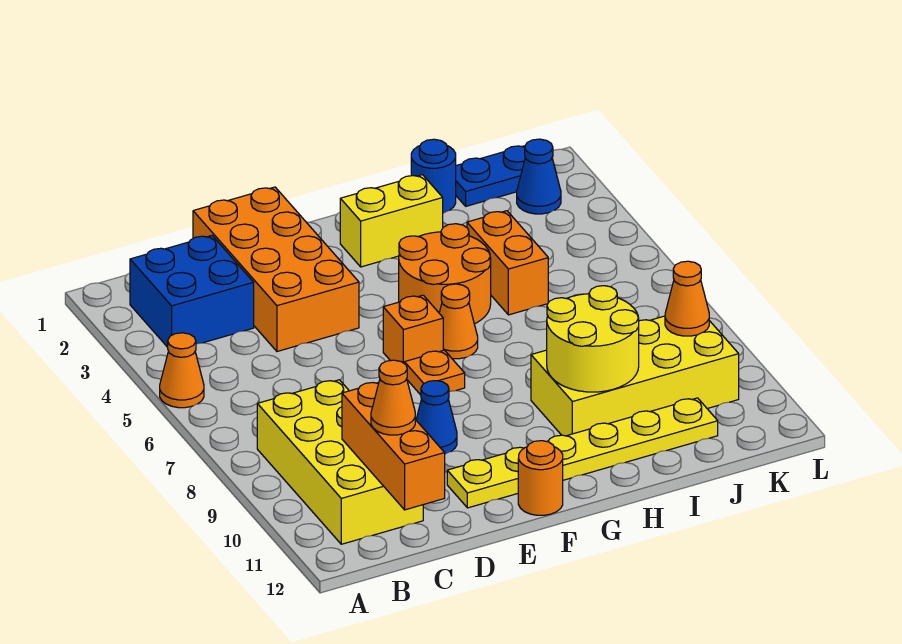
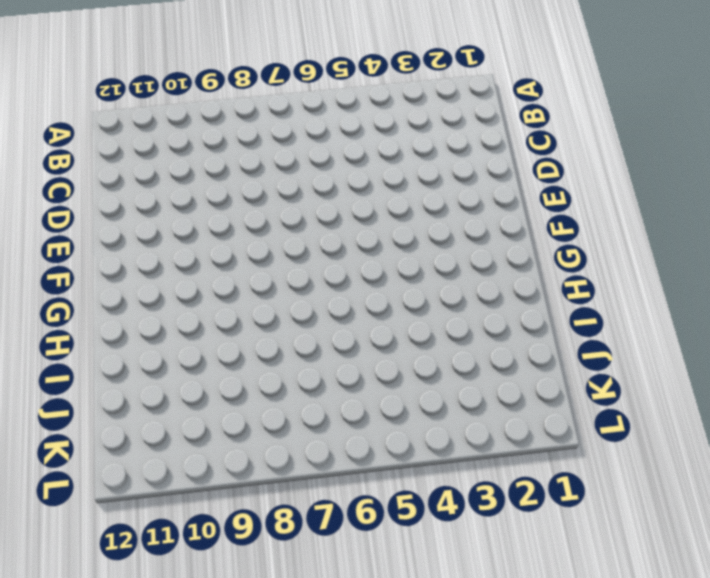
none -> orange cone A5 level 1
none -> blue brick B2:C3 level 1
none -> yellow brick B8:C11 level 1

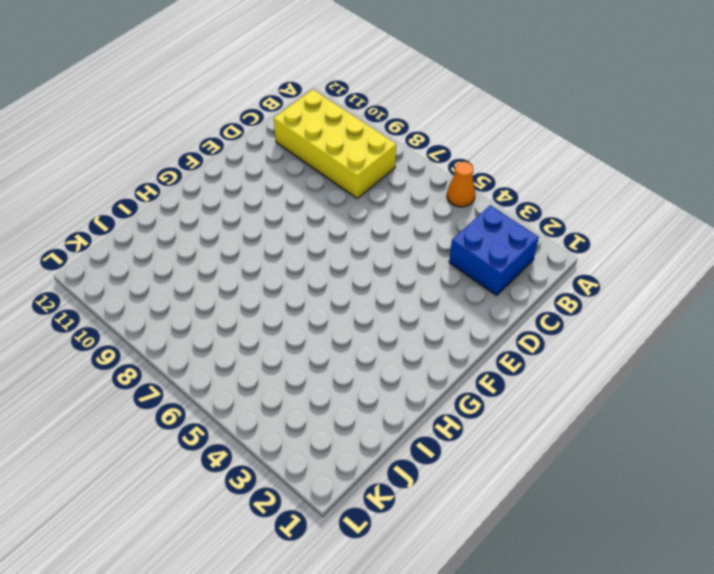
none -> orange brick D1:E4 level 1
none -> blue cone E9 level 1
none -> yellow plate E11:J11 level 1

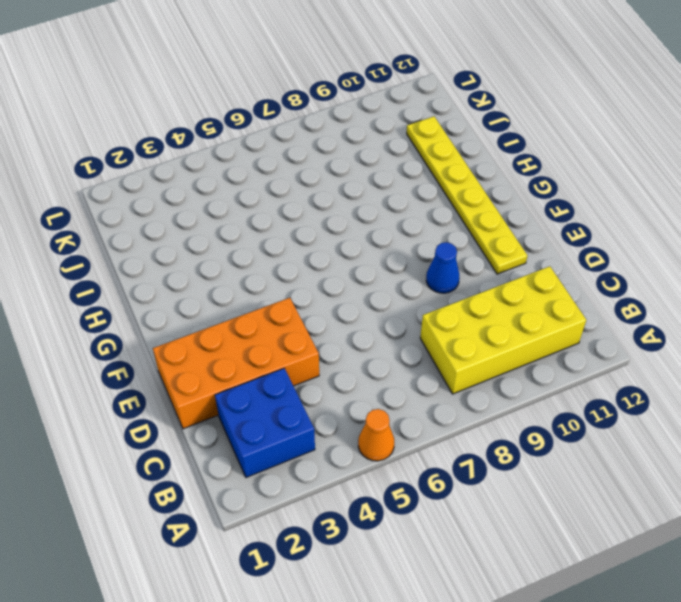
none -> orange brick F6 level 1
none -> orange plate F7 level 1
none -> orange round brick F12 level 1

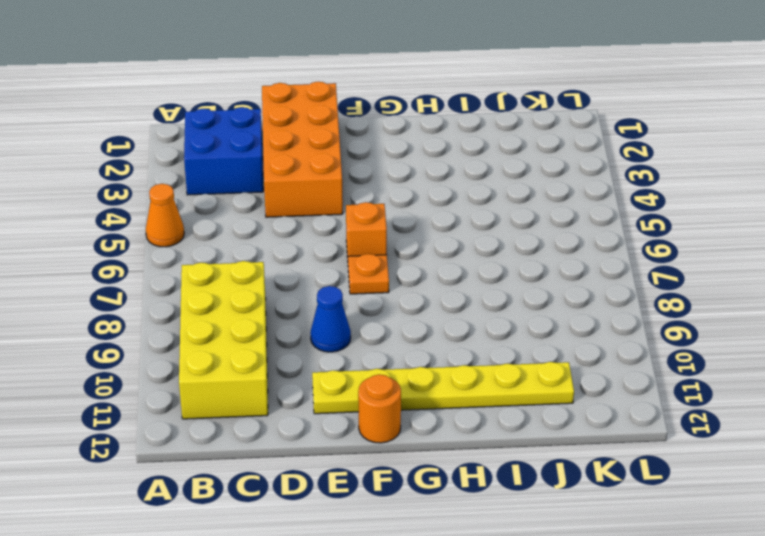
none -> yellow brick G2:H2 level 1
none -> orange round brick G4:H5 level 1
none -> orange cone G6 level 1

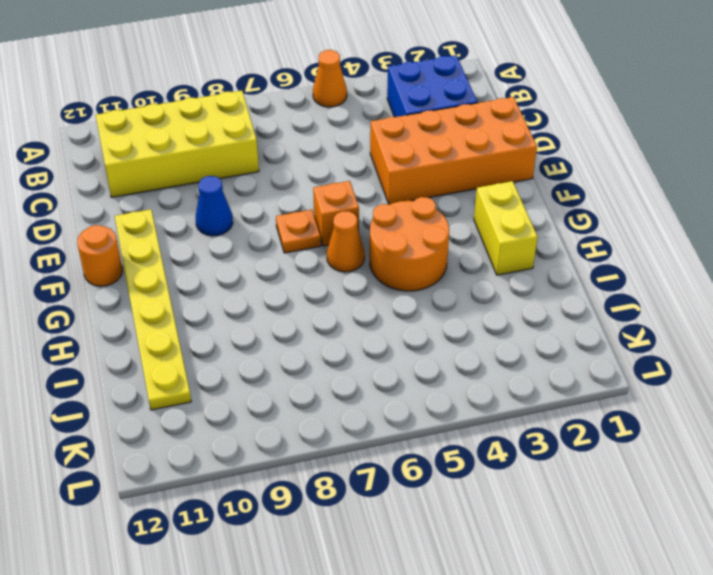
none -> yellow brick H9:K10 level 1
none -> blue round brick I1 level 1
none -> orange brick I4:I5 level 1

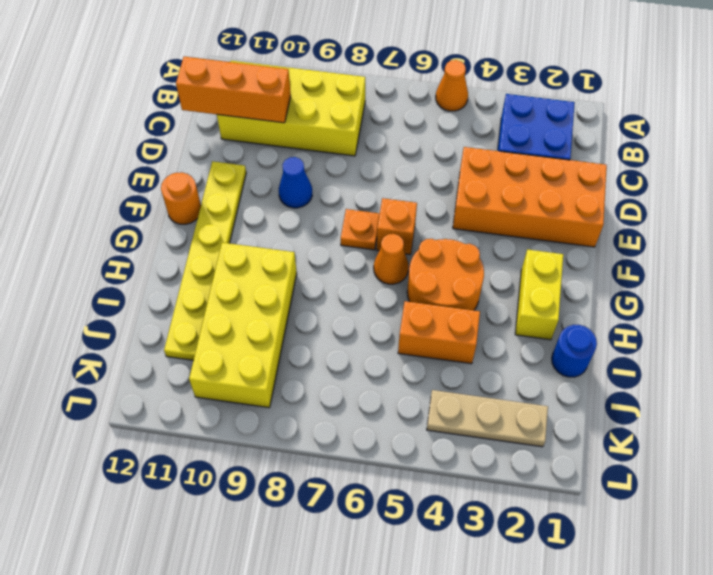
tan plate K2:K4 level 1 -> blue cone K2 level 1
none -> blue plate J1:K1 level 1
none -> yellow round brick H9:I10 level 2
none -> orange cone K9 level 2

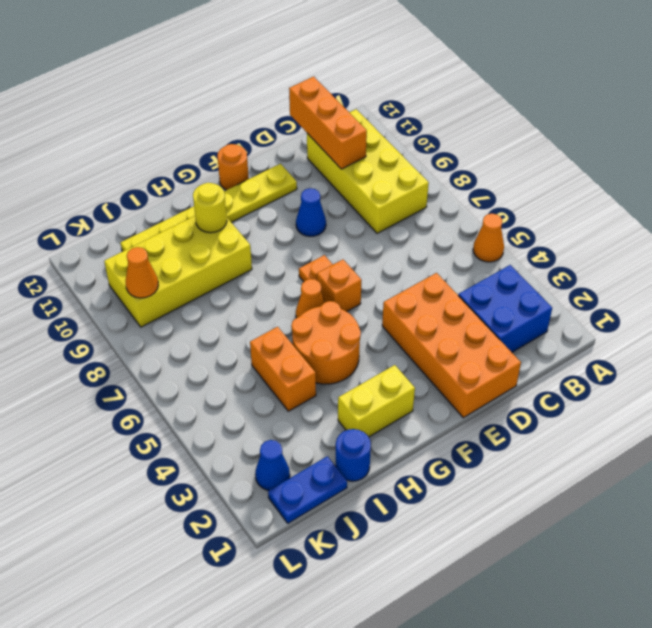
yellow round brick H10 level 2 -> yellow round brick H9:I10 level 2
none -> orange cone C11 level 3

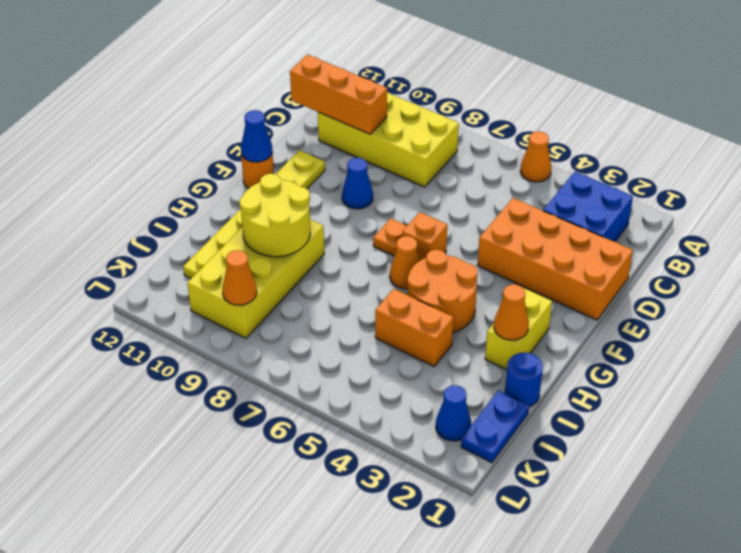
blue cone F12 level 2 -> none
orange cone H2 level 2 -> orange cone C11 level 3

